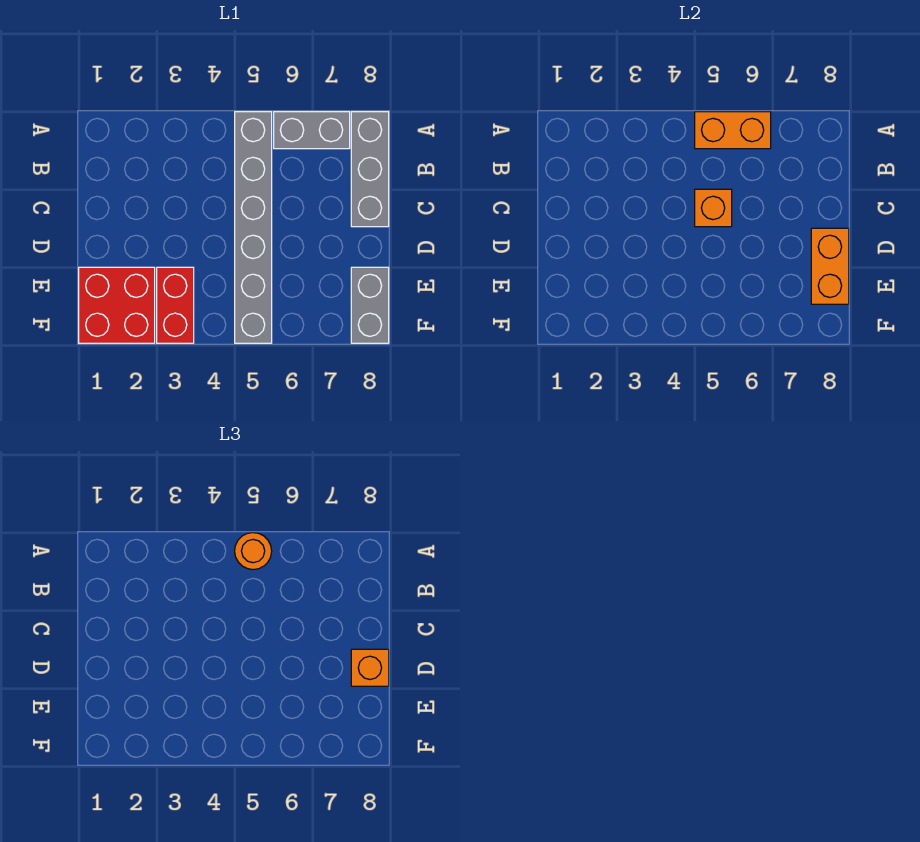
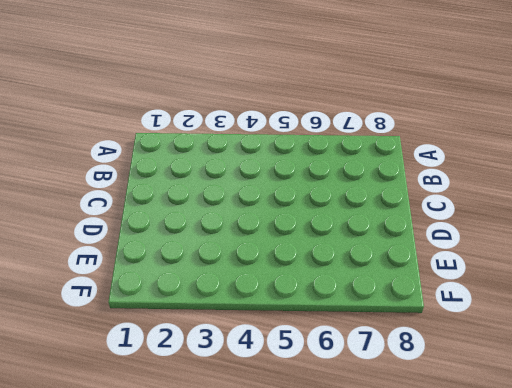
none -> grey brick A5:F5 level 1
none -> grey brick A6:A7 level 1

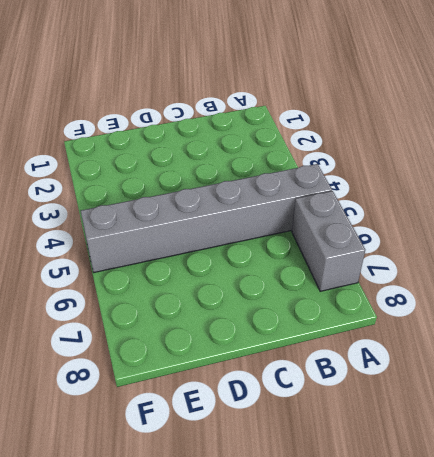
none -> grey brick A8:C8 level 1
none -> red brick E1:F2 level 1

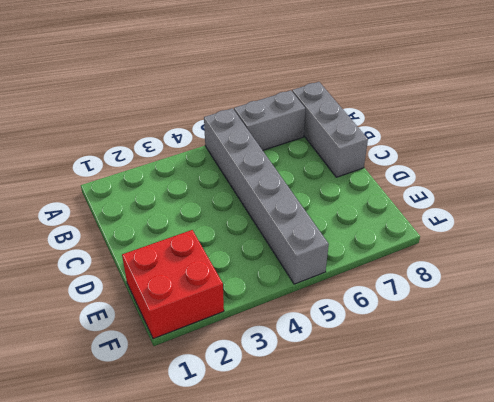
none -> red brick E3:F3 level 1
none -> grey brick E8:F8 level 1

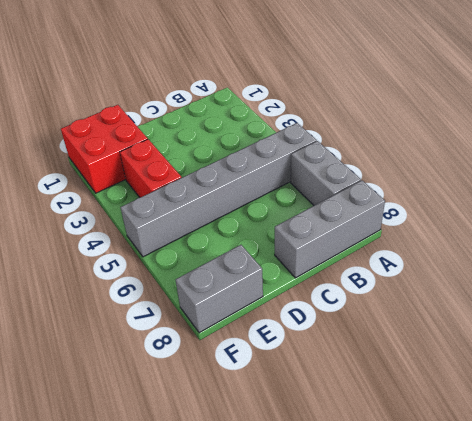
red brick E3:E4 level 1 -> red brick E3:F3 level 1
none -> orange brick A5:A6 level 2
none -> orange brick C5 level 2

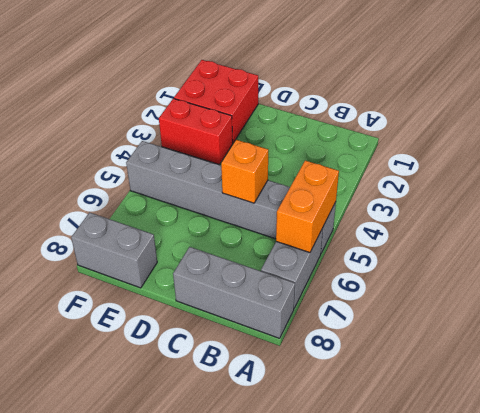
none -> orange brick D8:E8 level 2
none -> orange round brick A5 level 3

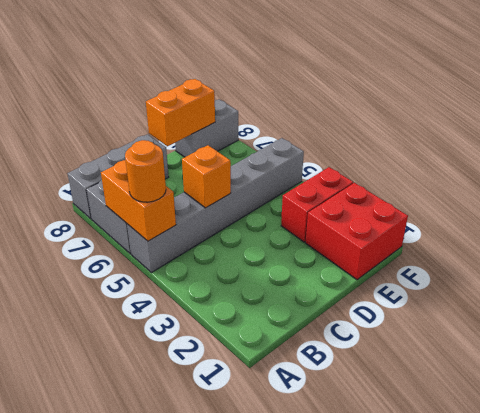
none -> orange brick D8 level 3

